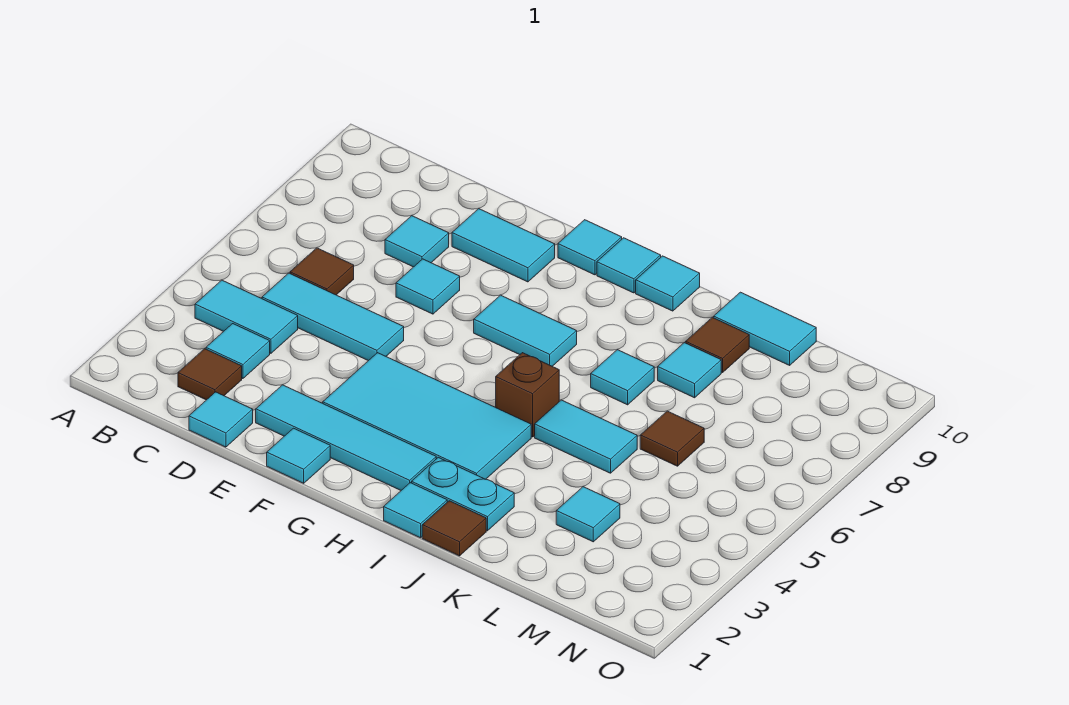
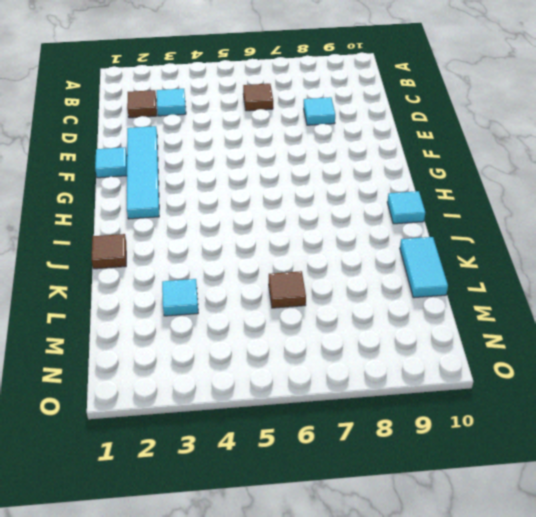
none -> cyan tile B4:C4 level 1
none -> cyan tile C5:E5 level 1
none -> cyan tile D1 level 1

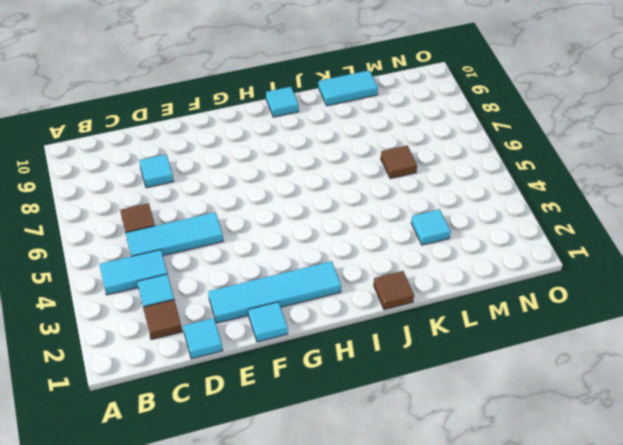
none -> cyan tile E7 level 1
none -> cyan tile E9:F9 level 1
none -> cyan tile F3:I4 level 1

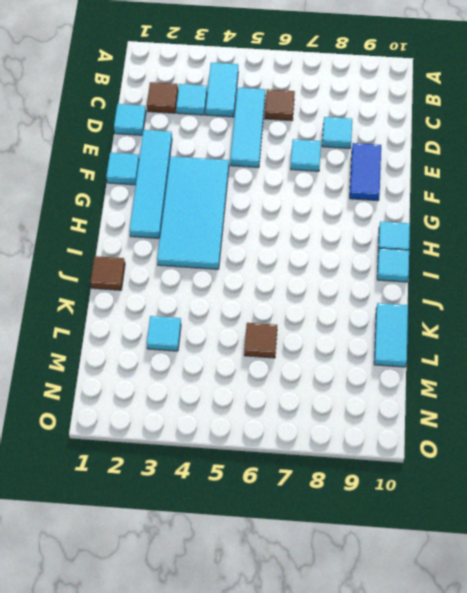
blue tile E9:F9 level 1 -> cyan tile E9:F9 level 1
none -> cyan tile G7:H7 level 1
none -> cyan tile G10 level 1
none -> cyan tile I1 level 1

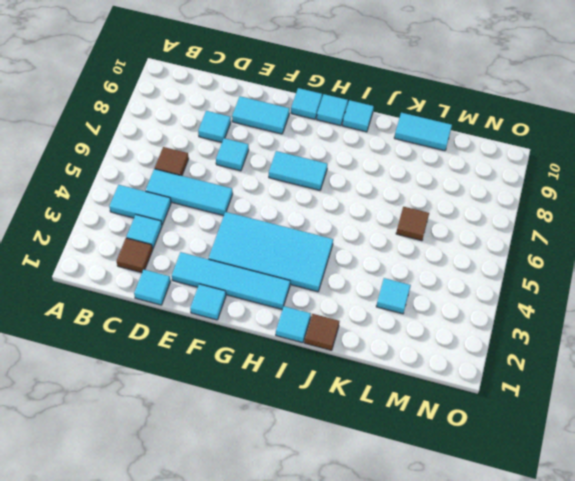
none -> cyan plate I2:J2 level 1
none -> brown brick I5 level 1
none -> cyan tile J5:K5 level 1

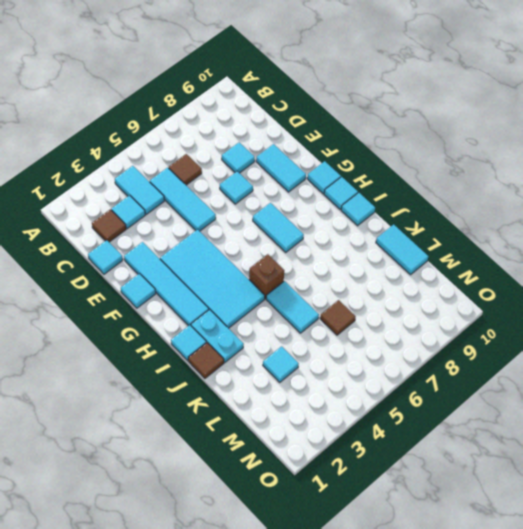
none -> cyan tile J7 level 1
none -> cyan tile K8 level 1
none -> brown tile K9 level 1

